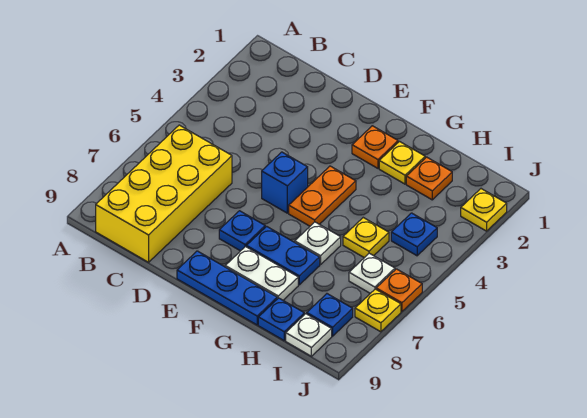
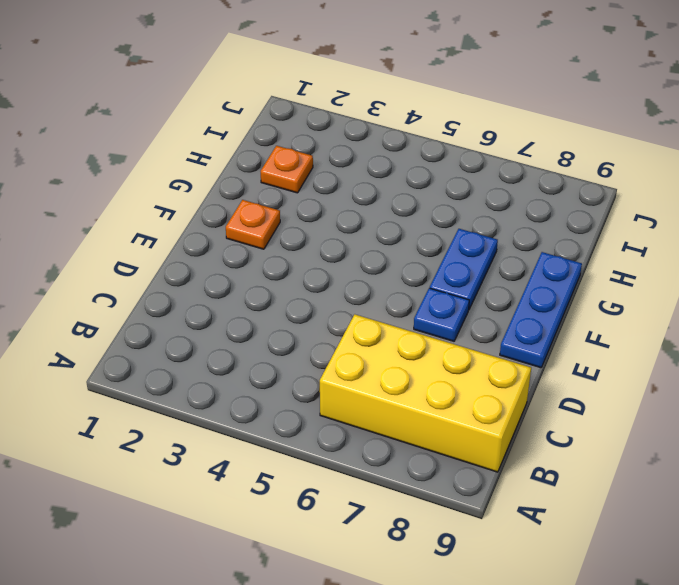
none -> blue brick E5 level 1
none -> orange plate F4:F5 level 1
none -> white plate F8:G8 level 1

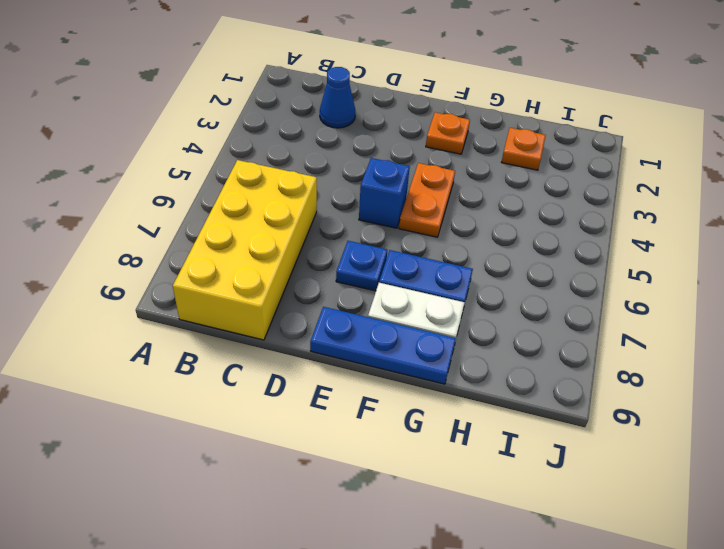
blue cone C2 level 1 -> none
none -> yellow plate G2 level 1
none -> white plate G6 level 1
none -> yellow plate H5 level 1

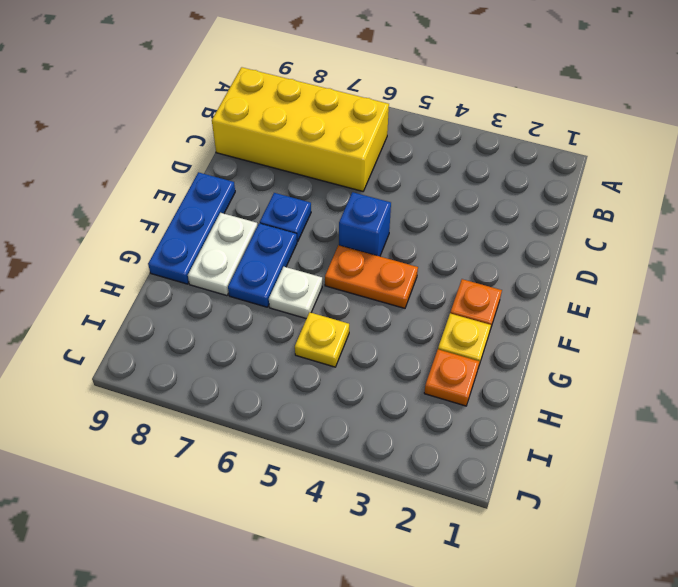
none -> blue plate H9 level 1
none -> blue plate I4 level 1
none -> white plate I6 level 1

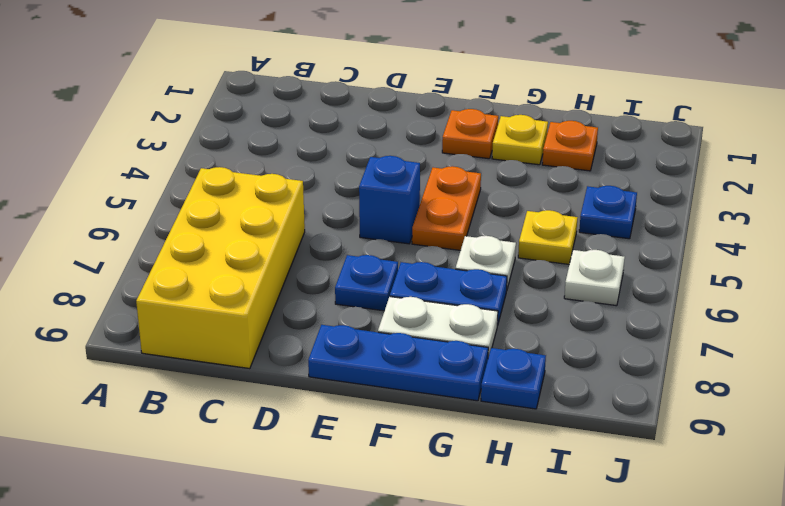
none -> blue plate I8 level 1
none -> white plate I9 level 1
none -> yellow plate J2 level 1

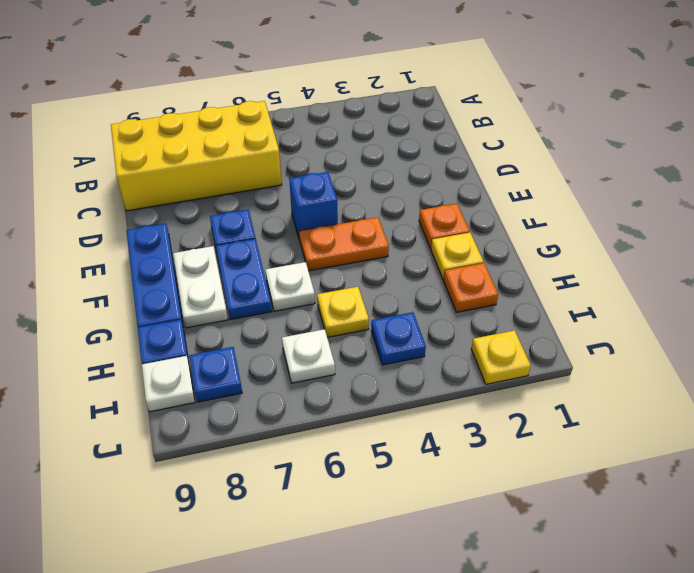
none -> orange plate J6 level 1
none -> yellow plate J7 level 1

